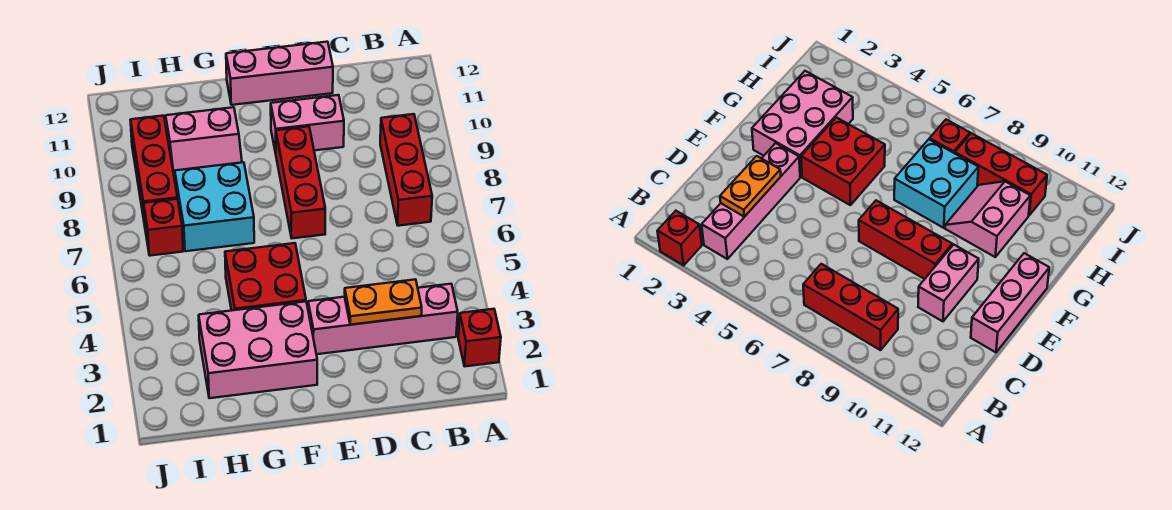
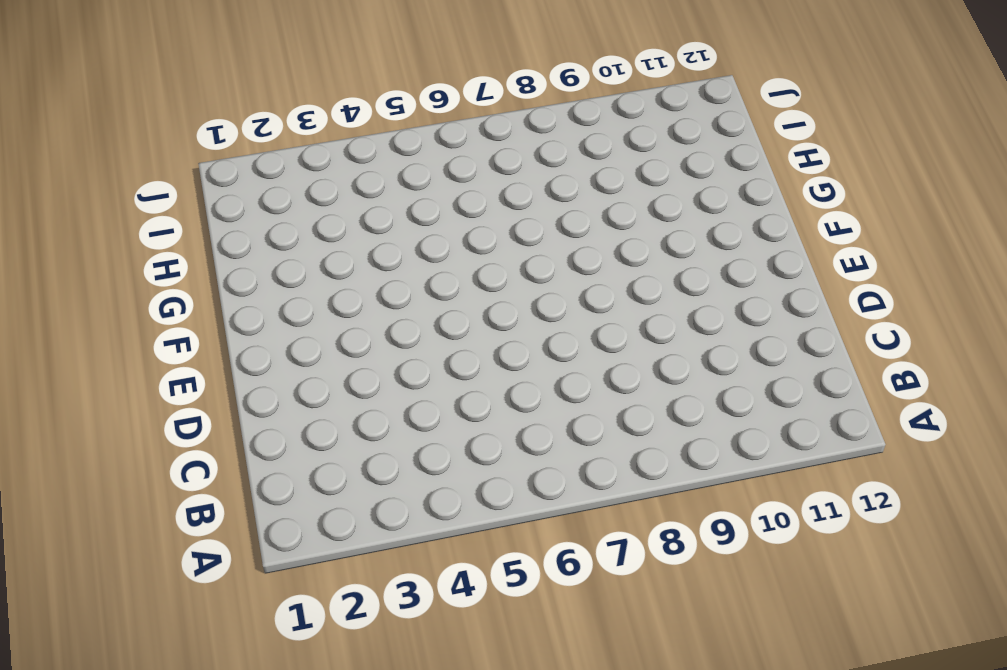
none -> red brick A2 level 1
none -> pink brick B3:E3 level 1
none -> red brick B7:B9 level 1

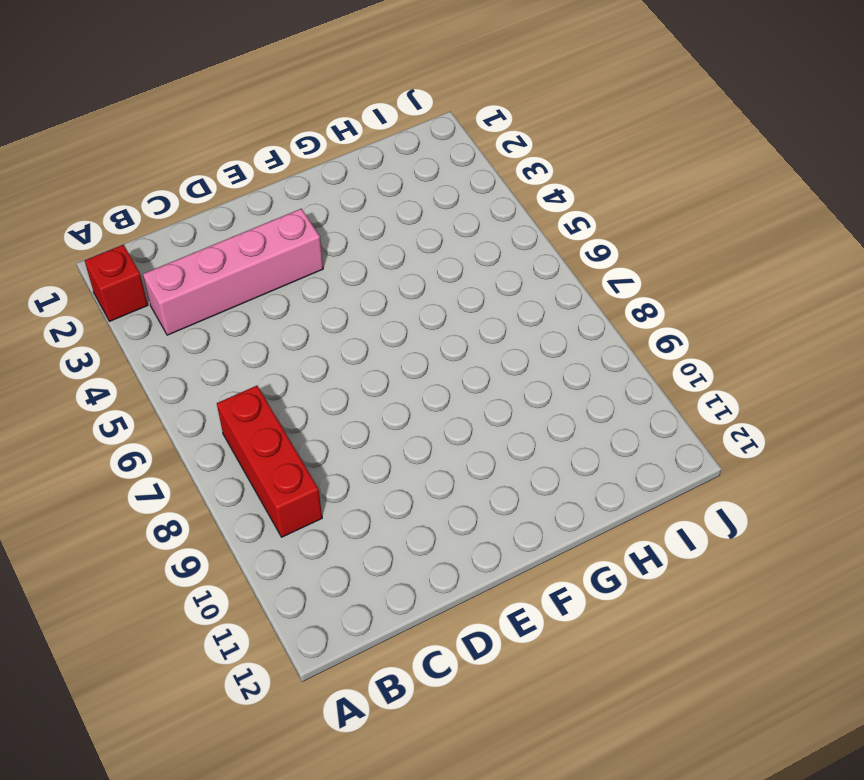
none -> pink brick D10:E10 level 1
none -> pink brick D12:F12 level 1
none -> red brick E7:E9 level 1

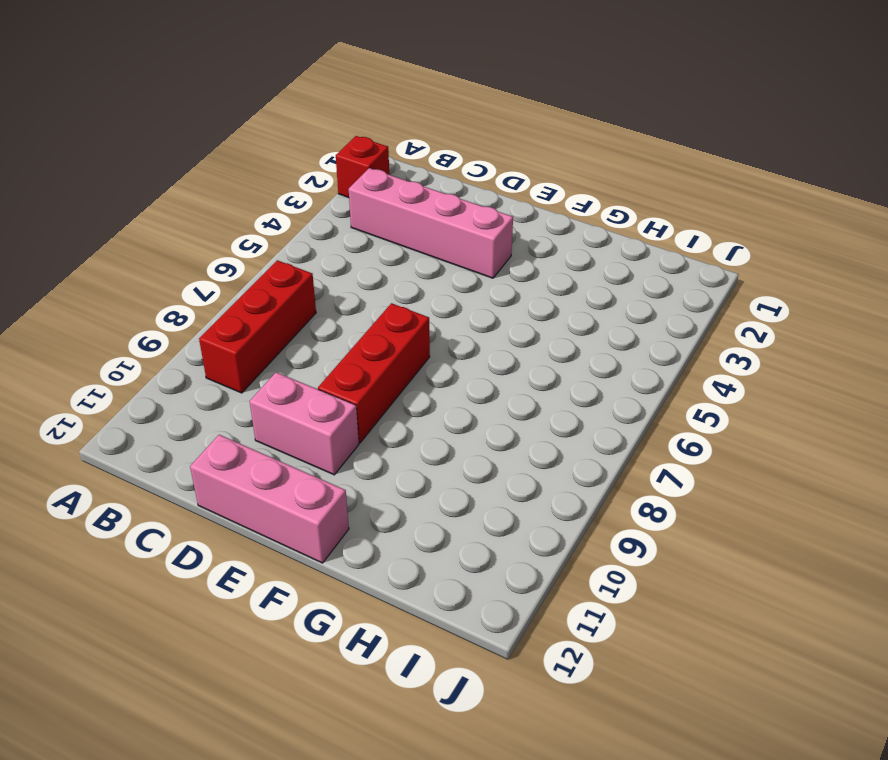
none -> pink brick F2:H3 level 1
none -> red brick F4:G5 level 1
none -> cyan brick G7:H8 level 1

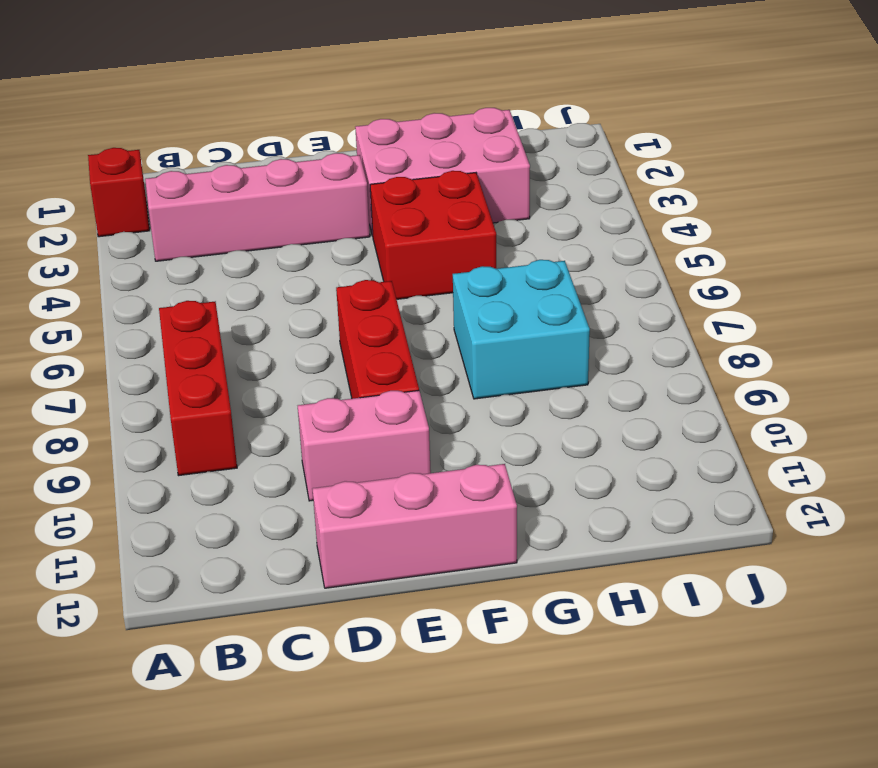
none -> pink slope G9:H10 level 1 top 10
none -> red brick I7 level 1
none -> red brick I8:I10 level 1

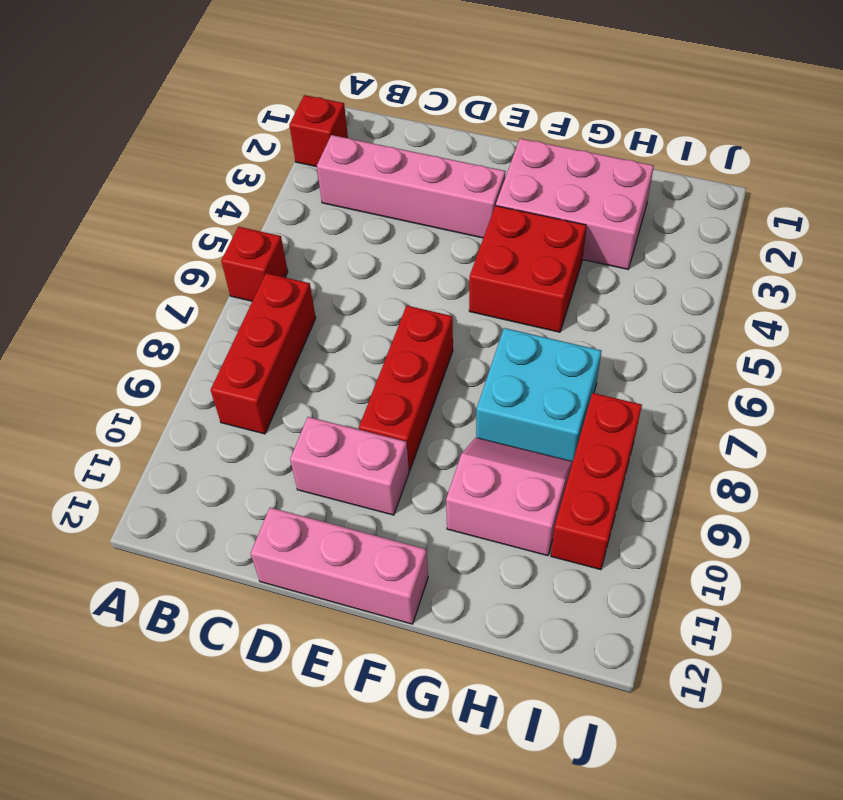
red brick A6 level 1 -> red brick I7 level 1
none -> orange plate C3:D3 level 2

